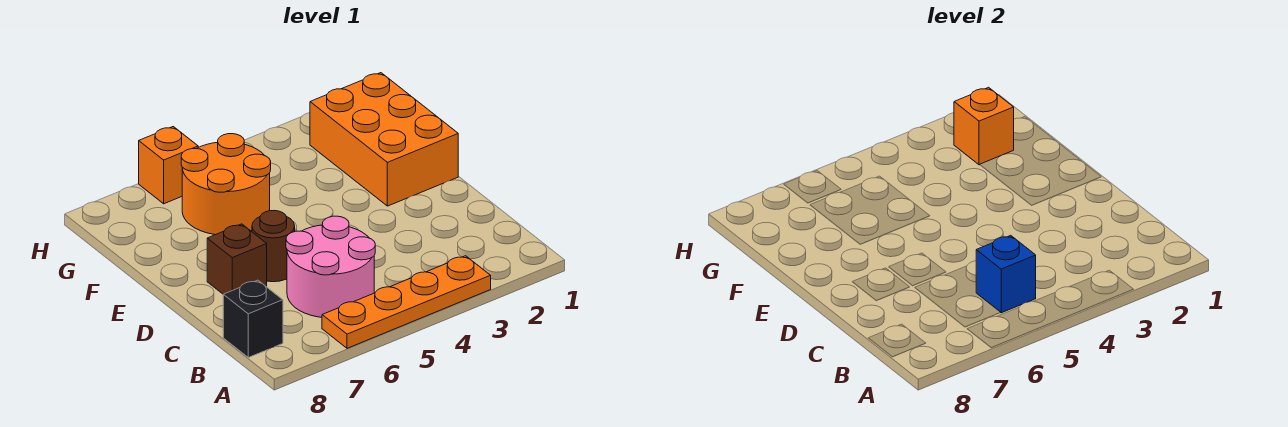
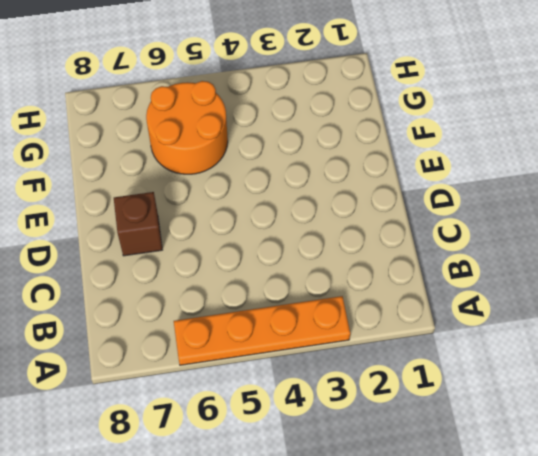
none -> pink round brick B5:C6 level 1
none -> black brick B8 level 1

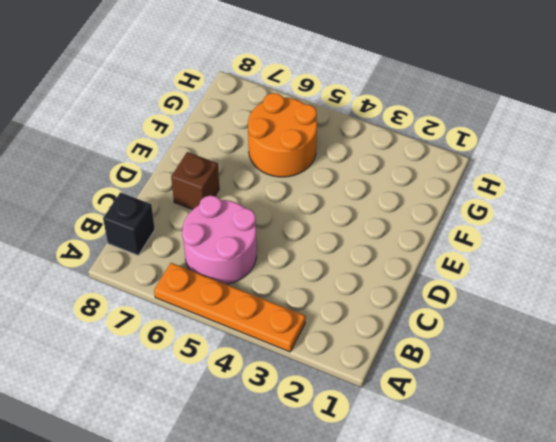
none -> brown round brick D6 level 1
none -> orange brick E1:G2 level 1

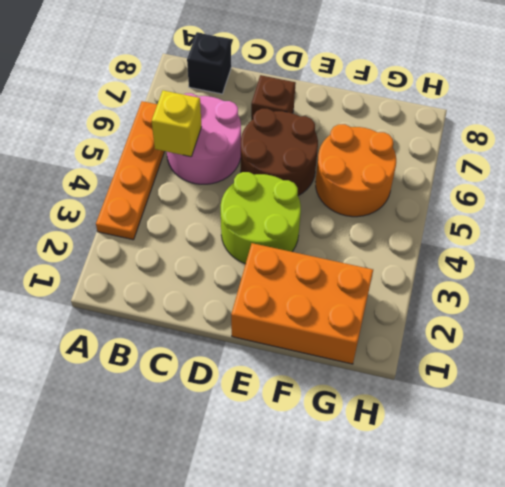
yellow brick B5 level 2 -> blue brick B5 level 2
lime round brick D3:E4 level 1 -> none
brown round brick D5:E6 level 1 -> brown round brick D6 level 1
none -> orange brick H6 level 1
none -> orange brick G2 level 2

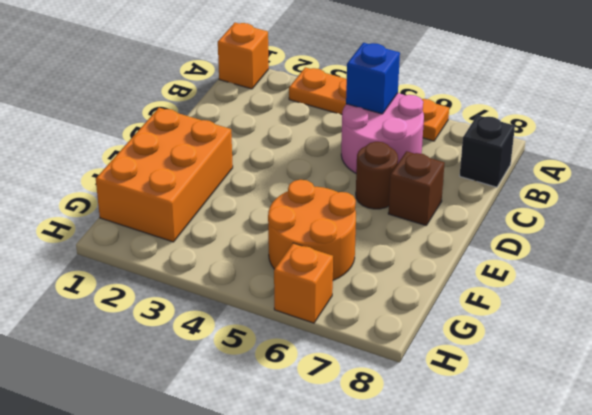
orange brick A1 level 1 -> orange brick G2 level 2

